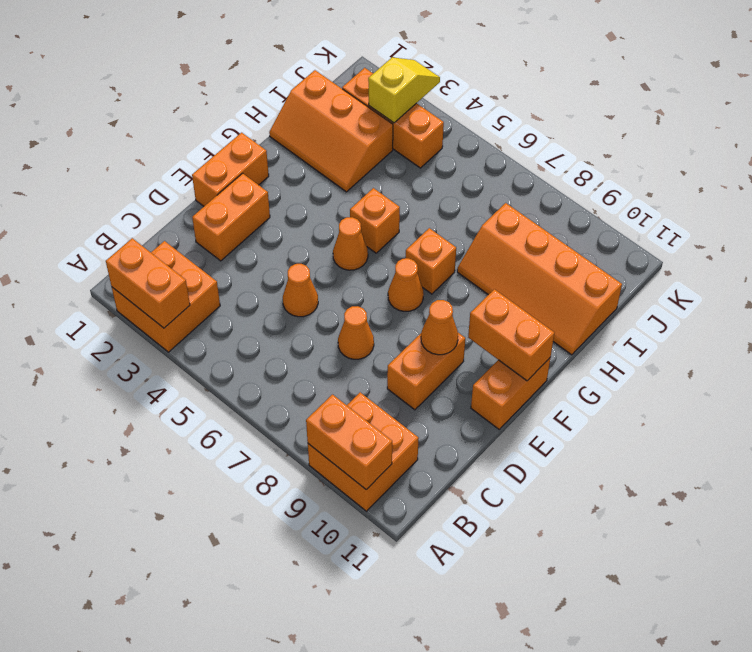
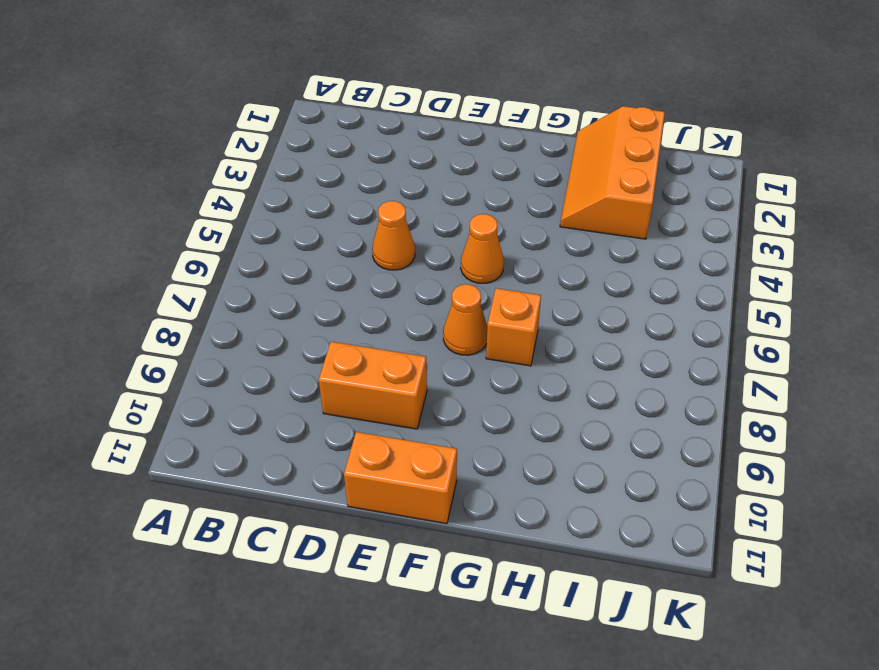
none -> orange brick A2:B3 level 1
none -> orange brick A9:B10 level 1
none -> orange brick D2:E2 level 1

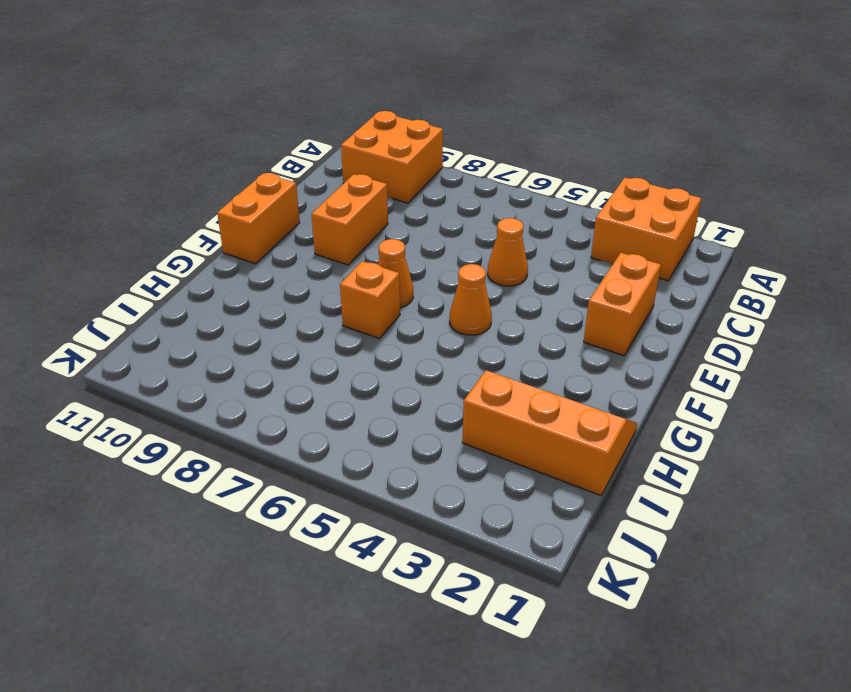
none -> orange cone D7 level 1
none -> orange brick E1:F1 level 1
none -> orange brick G5 level 1

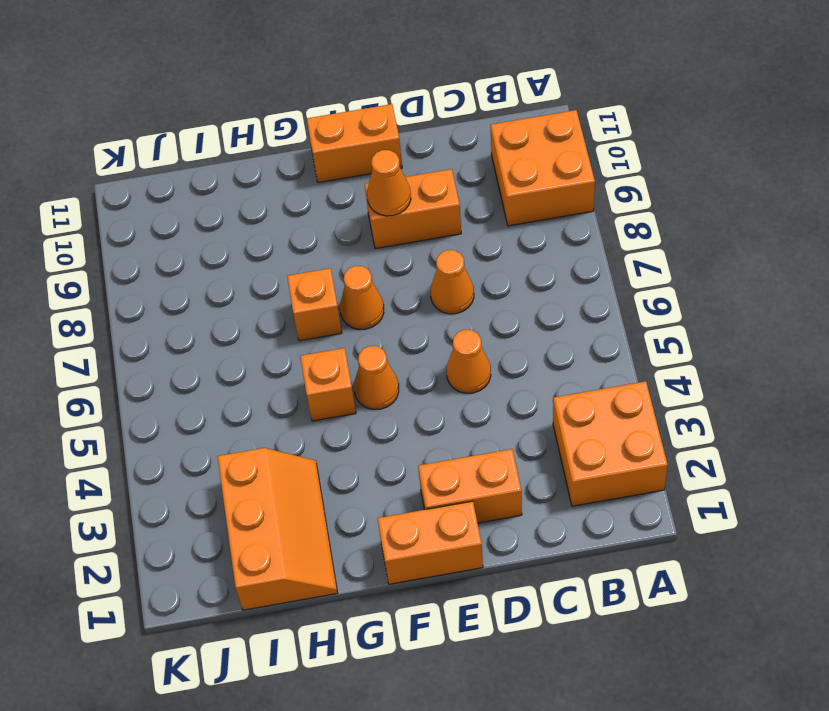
none -> orange slope H8:I11 level 1 top I
none -> orange brick J2:J4 level 1
none -> orange brick A2:A3 level 2

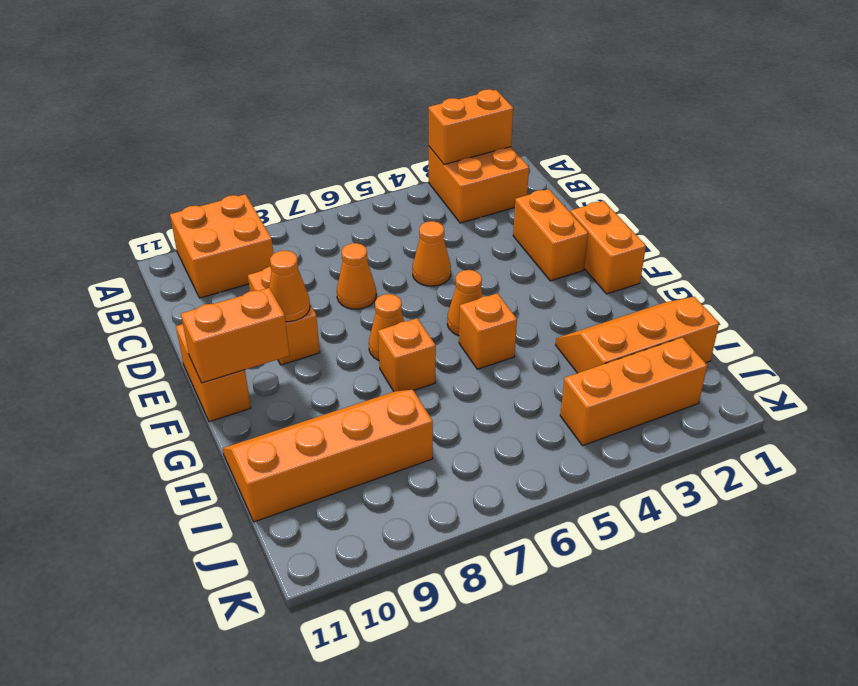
none -> orange brick A9:A10 level 2
none -> yellow slope J3:K3 level 2 top J

